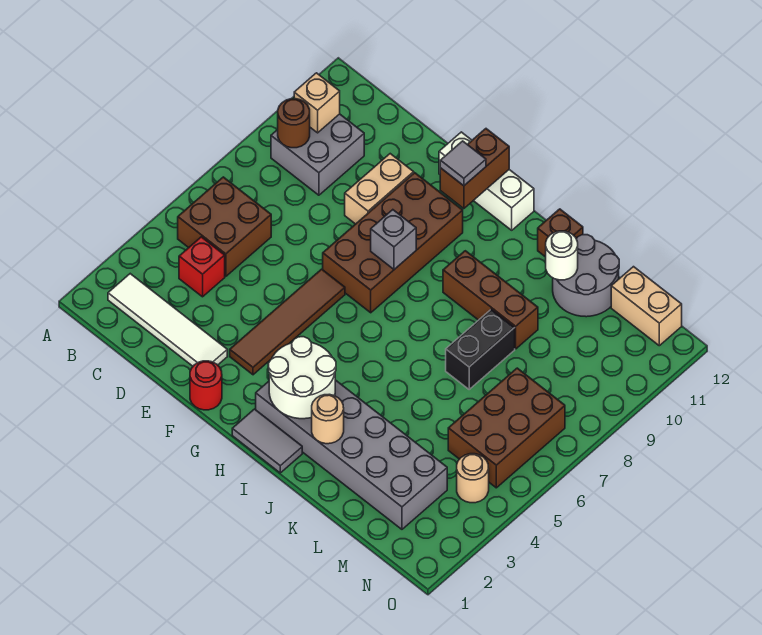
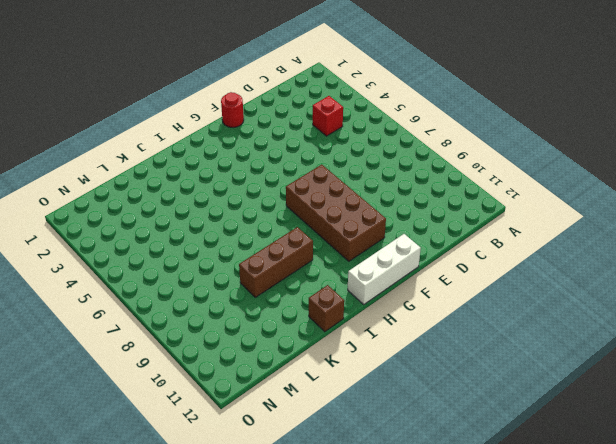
none -> white tile B2:E2 level 1
none -> brown brick B5:C6 level 1
none -> grey brick B9:C10 level 1

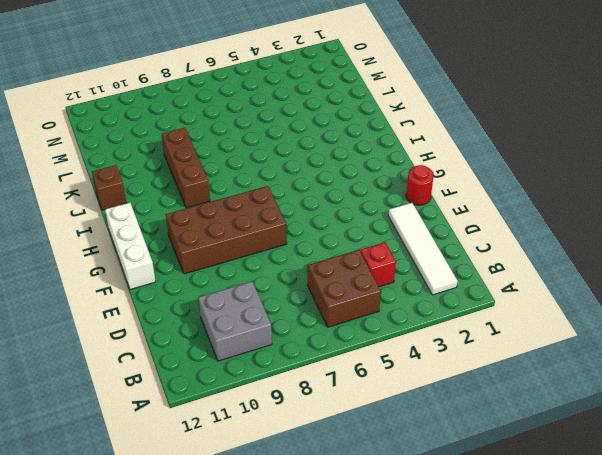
none -> tan brick E9:E10 level 1
none -> brown tile F3:F6 level 1
none -> grey tile H1:I1 level 1

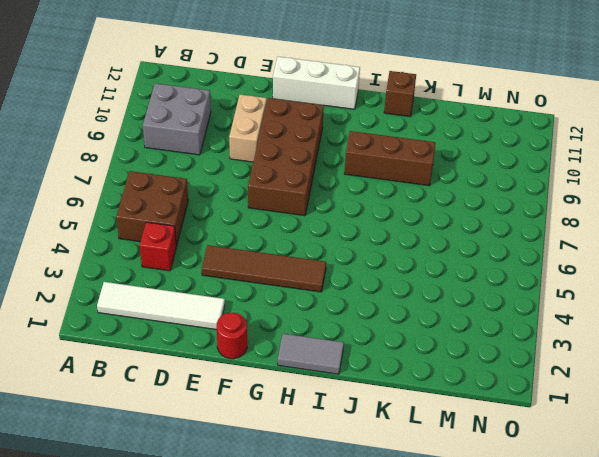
brown tile E4:H4 level 1 -> brown tile F3:F6 level 1
none -> grey brick H2:M3 level 1
none -> black brick K7:K8 level 1
none -> grey round brick K11:L12 level 1

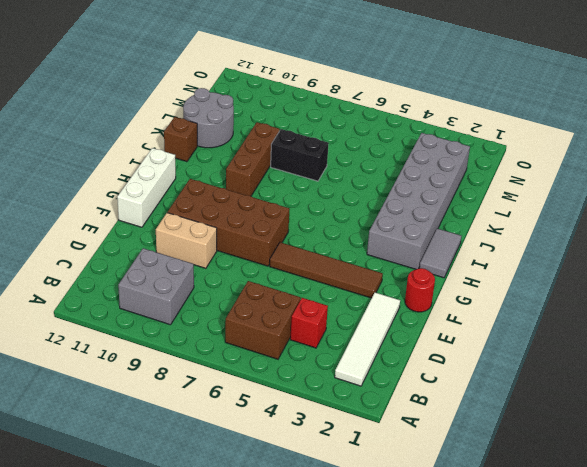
none -> brown brick M5:N7 level 1
none -> tan brick M12:N12 level 1
none -> tan round brick N4 level 1

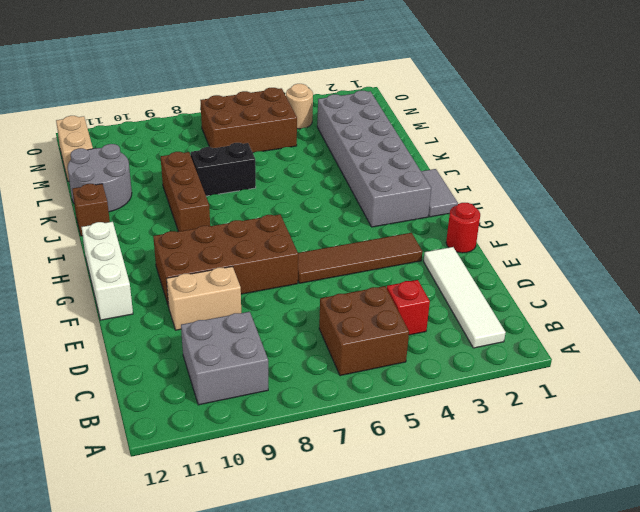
none -> brown round brick B9 level 2
none -> tan brick B10 level 2
none -> grey brick G8 level 2

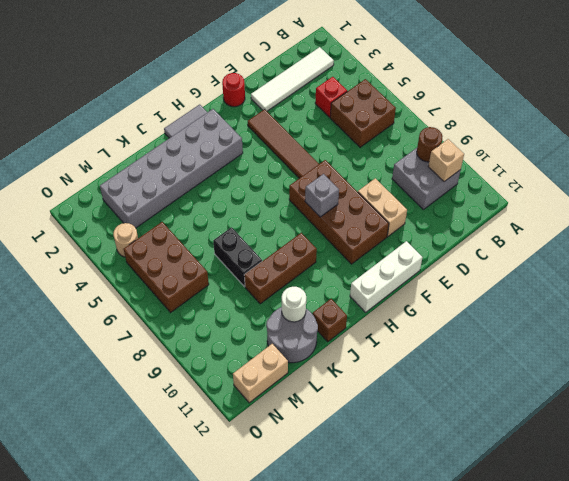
none -> brown brick G11:G12 level 2
none -> white round brick H2:I3 level 2
none -> tan round brick J2 level 2

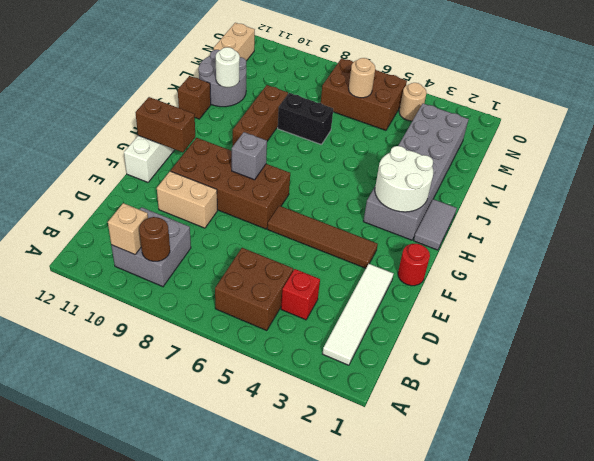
tan round brick M6 level 2 -> tan round brick J2 level 2
none -> grey tile G11 level 3

